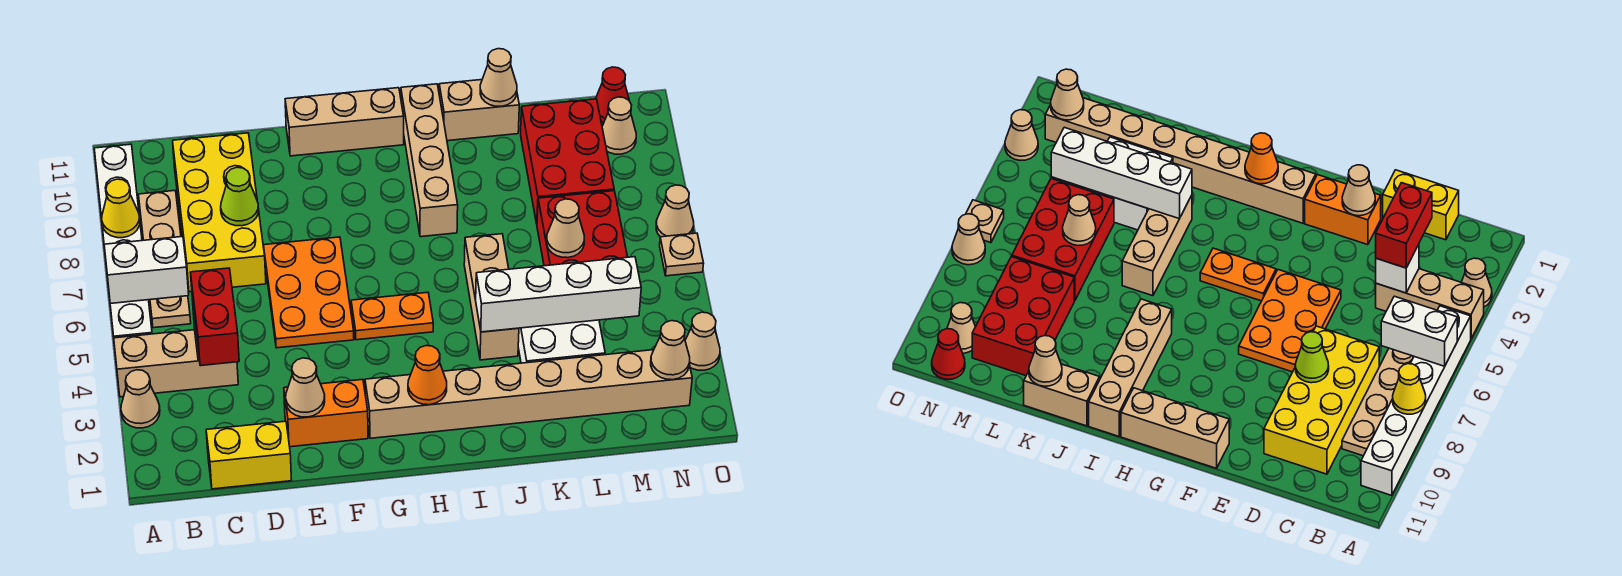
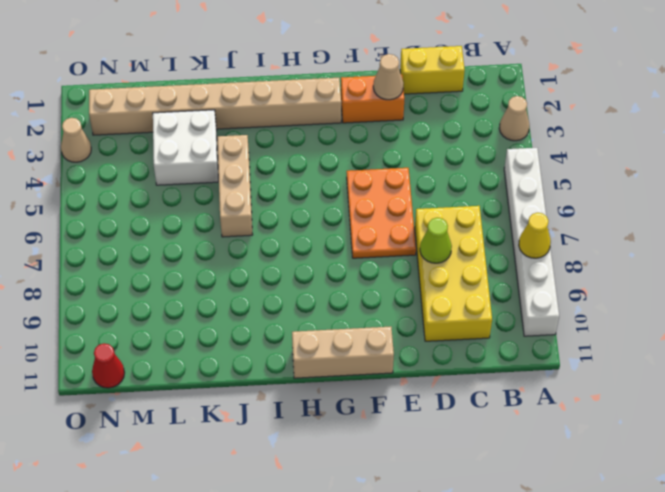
none -> tan brick A4:C4 level 1
none -> tan plate B6:B9 level 1
none -> orange plate G5:H5 level 1
none -> tan brick I8:I11 level 1

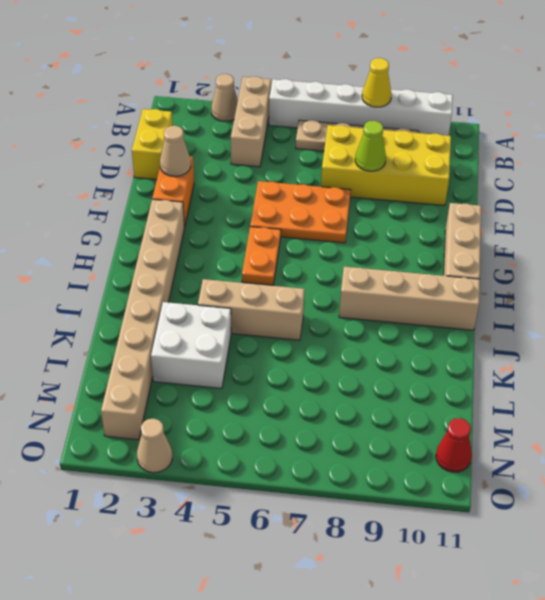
none -> tan brick J11:K11 level 1
none -> red brick L5:M7 level 1
none -> red brick L8:M10 level 1
none -> tan cone N10 level 1

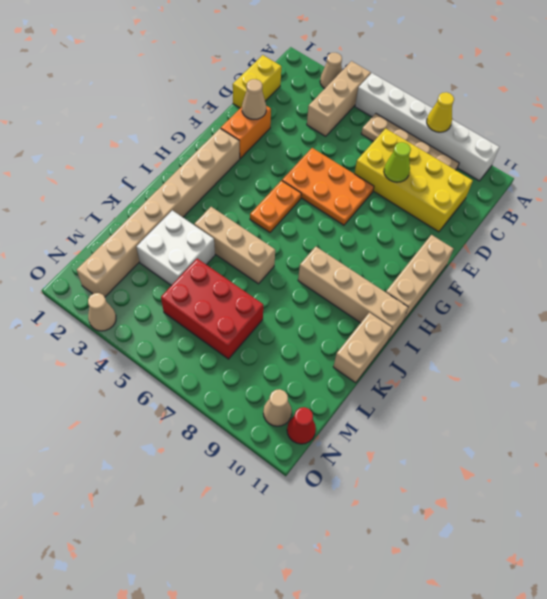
none -> red brick L8:M10 level 1
none -> tan plate O6 level 1
none -> tan cone O7 level 1
none -> white brick A6:B6 level 2

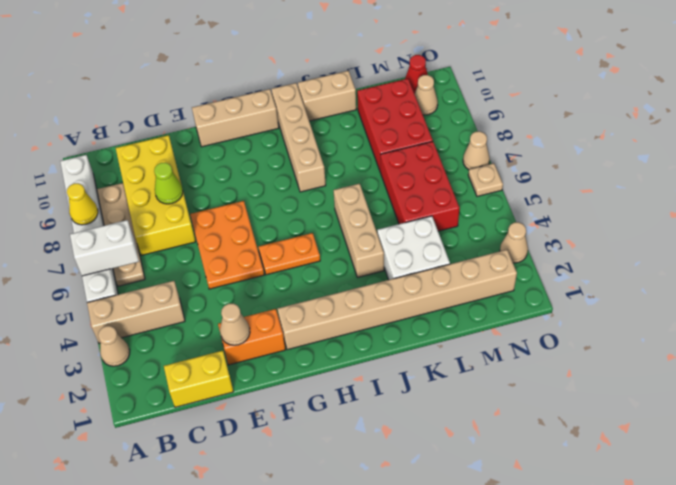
none -> white brick C4 level 2
none -> orange cone H2 level 2
none -> white brick J4:M4 level 2
none -> tan cone K11 level 2

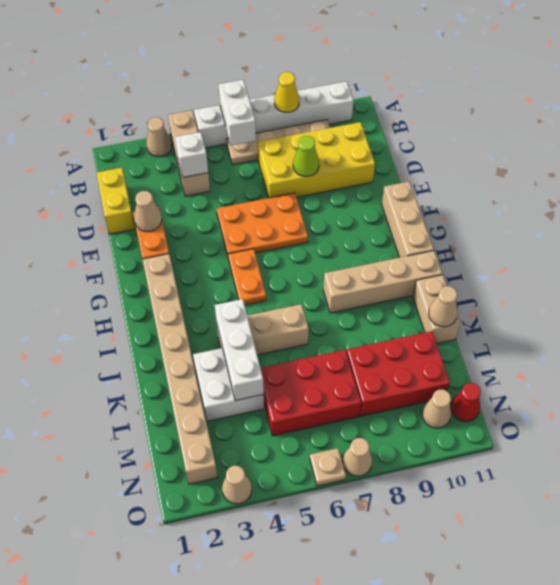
white brick J4:L4 level 2 -> white brick J4:M4 level 2
none -> orange cone H2 level 2
none -> tan cone L6 level 2
none -> tan cone N2 level 2
none -> red brick C3:C4 level 3

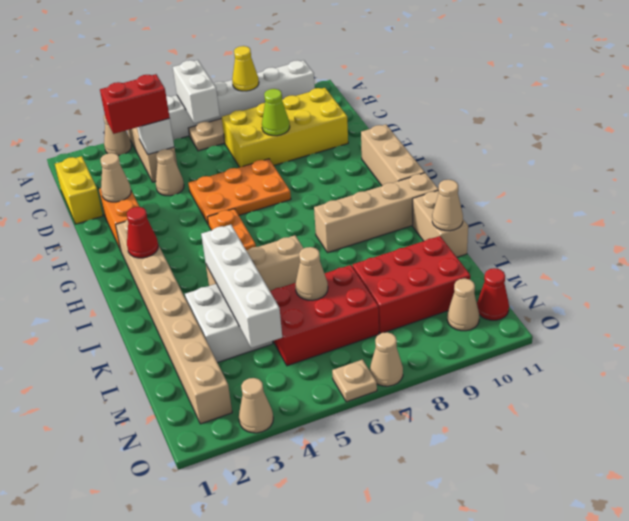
tan cone D4 level 1 -> tan cone N2 level 2
red cone H2 level 2 -> orange cone H2 level 2

